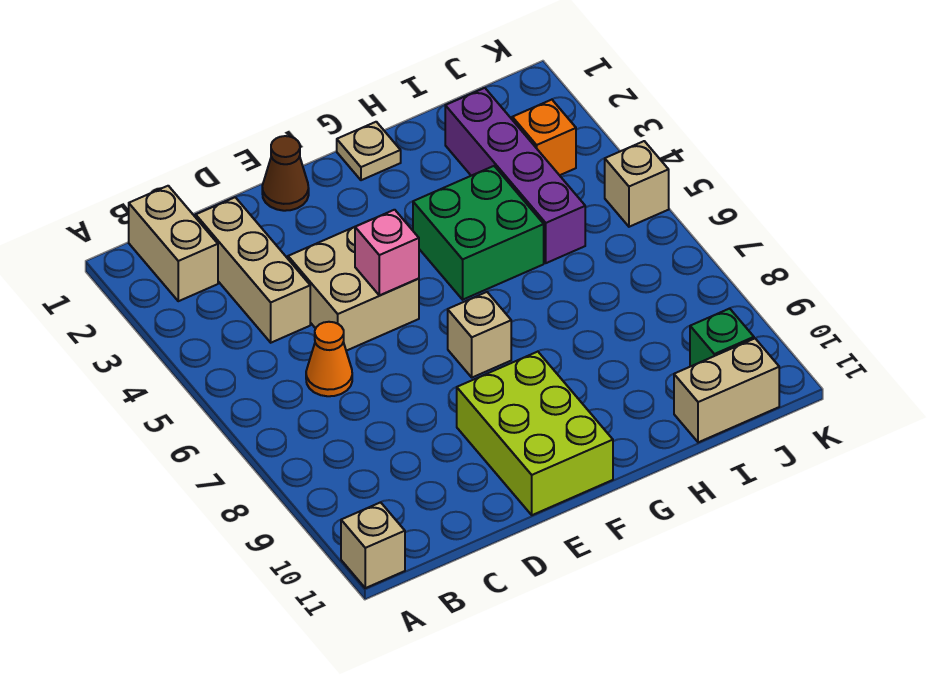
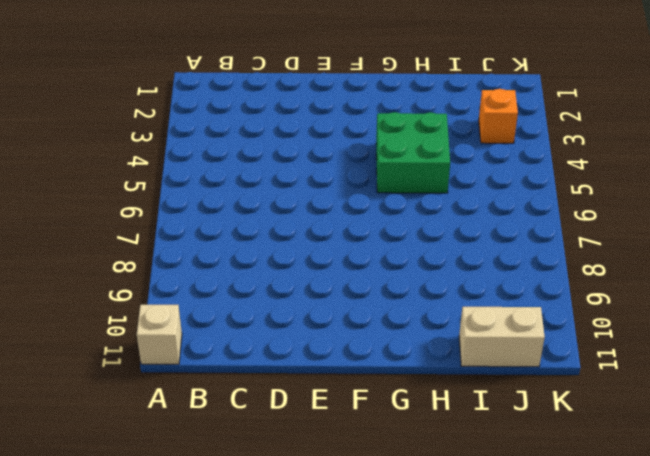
none -> tan brick B1:B2 level 1
none -> tan brick C2:C4 level 1
none -> orange cone C6 level 1

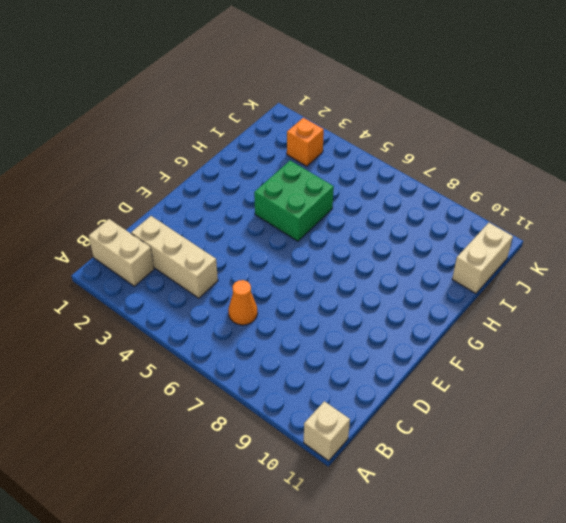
none -> tan brick D4:E5 level 1
none -> brown cone E1 level 1
none -> lime brick E9:F11 level 1

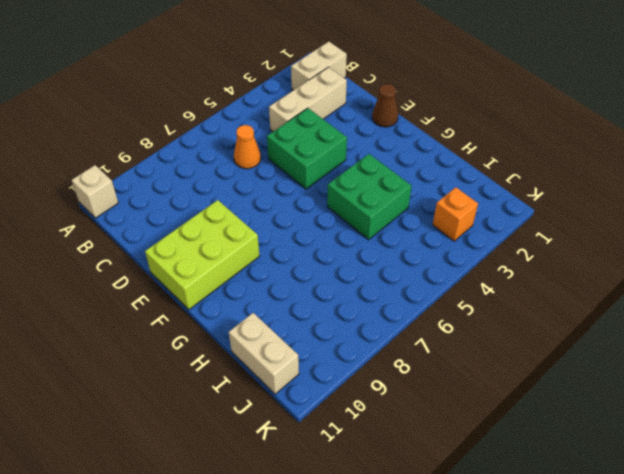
green brick D4:E5 level 1 -> tan brick D4:E5 level 1
none -> tan brick F7 level 1
none -> tan plate G1 level 1
none -> purple brick I2:I5 level 1

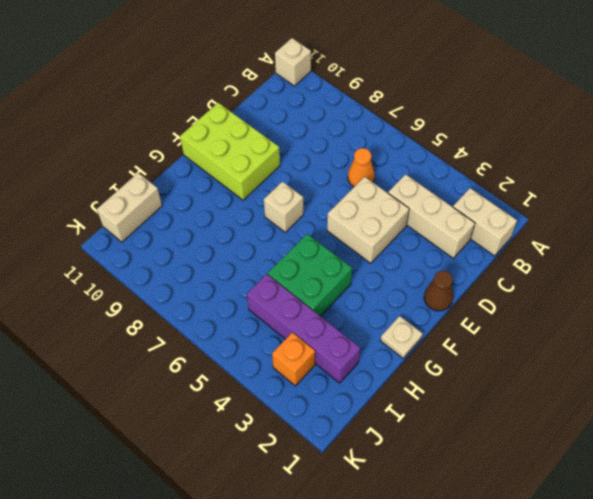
none -> green brick J10 level 1
none -> tan brick K5 level 1
none -> pink brick E5 level 2

